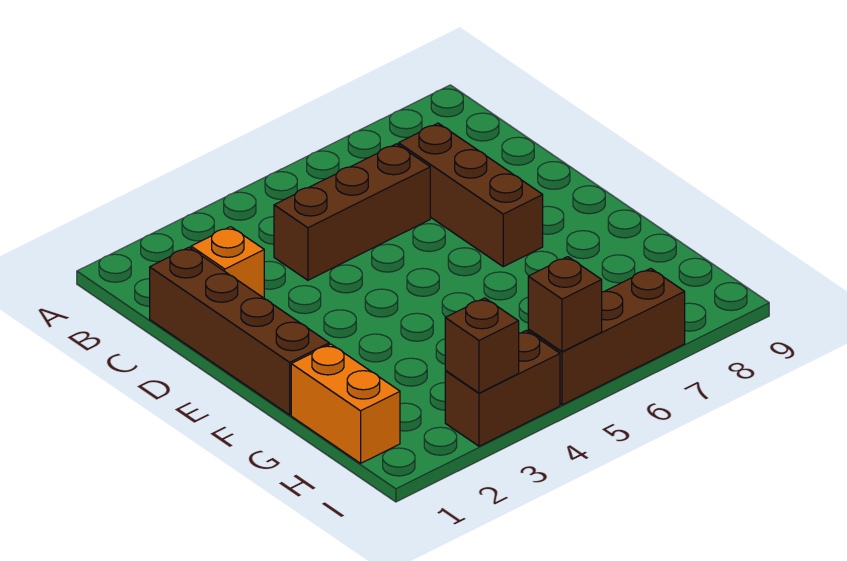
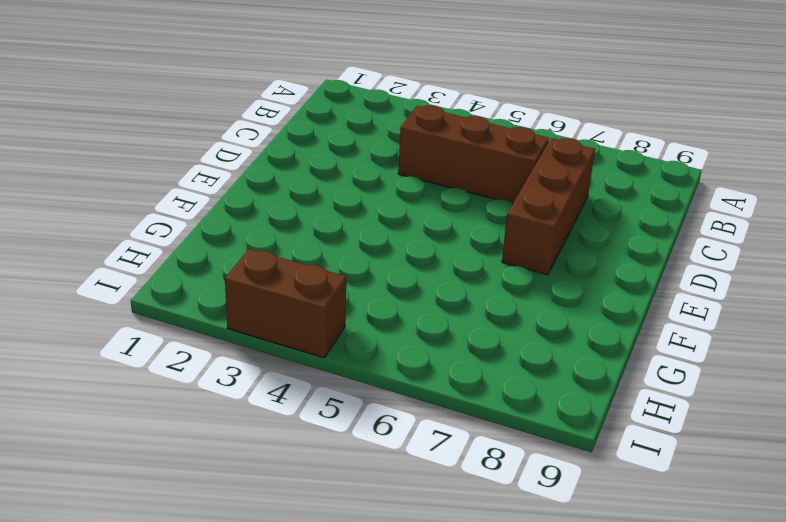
none -> brown brick C1:F1 level 1
none -> orange brick C2 level 1

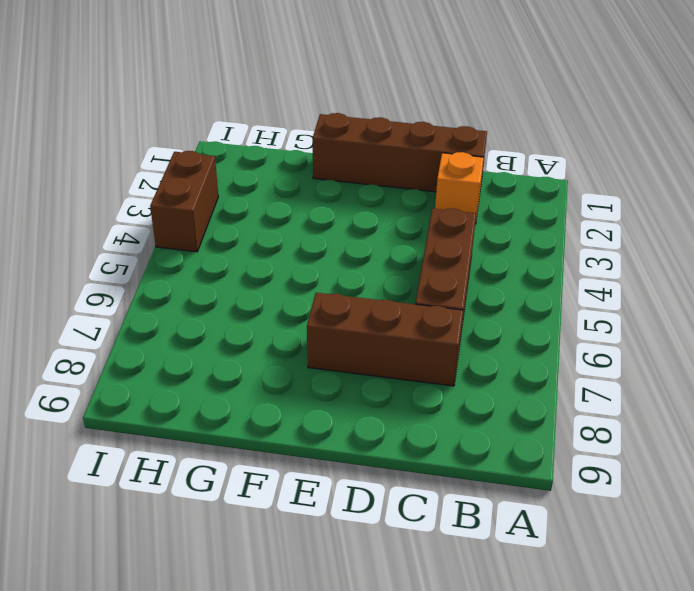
none -> orange brick G1:H1 level 1
none -> brown brick I5:I7 level 1

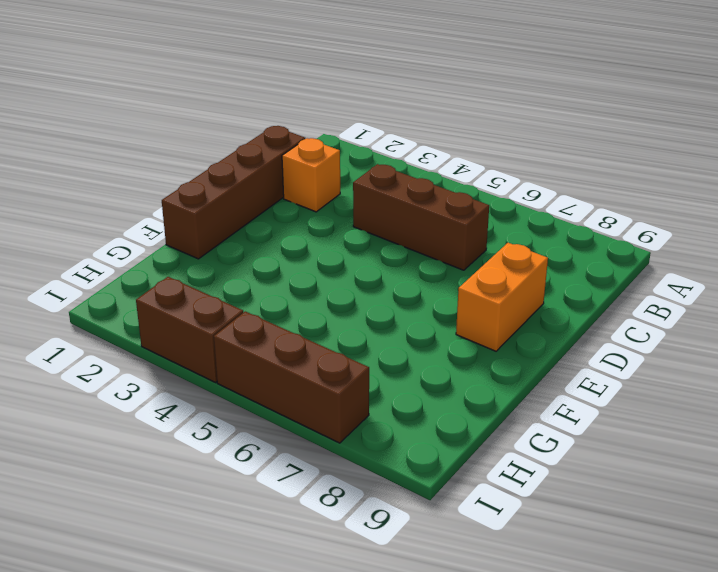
orange brick D8:E8 level 1 -> orange brick G1:H1 level 1
none -> brown brick C7:E7 level 1
none -> brown brick I3 level 2

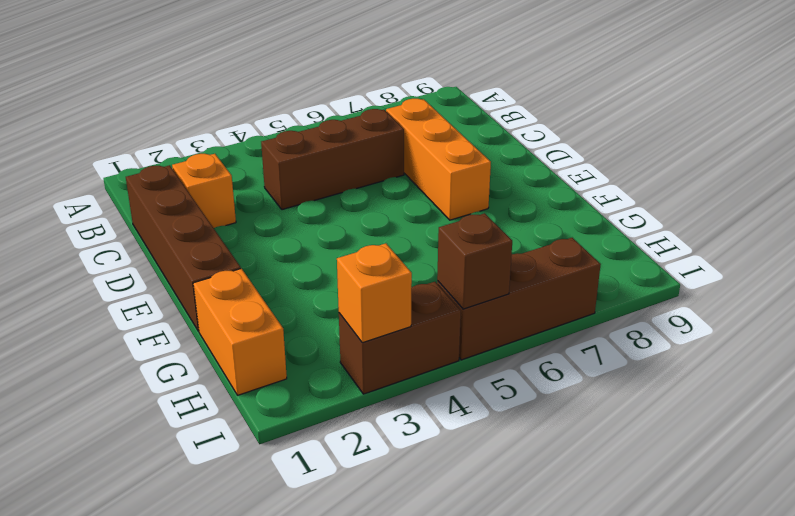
orange brick C7:E7 level 1 -> brown brick C7:E7 level 1
orange brick I3 level 2 -> brown brick I3 level 2

